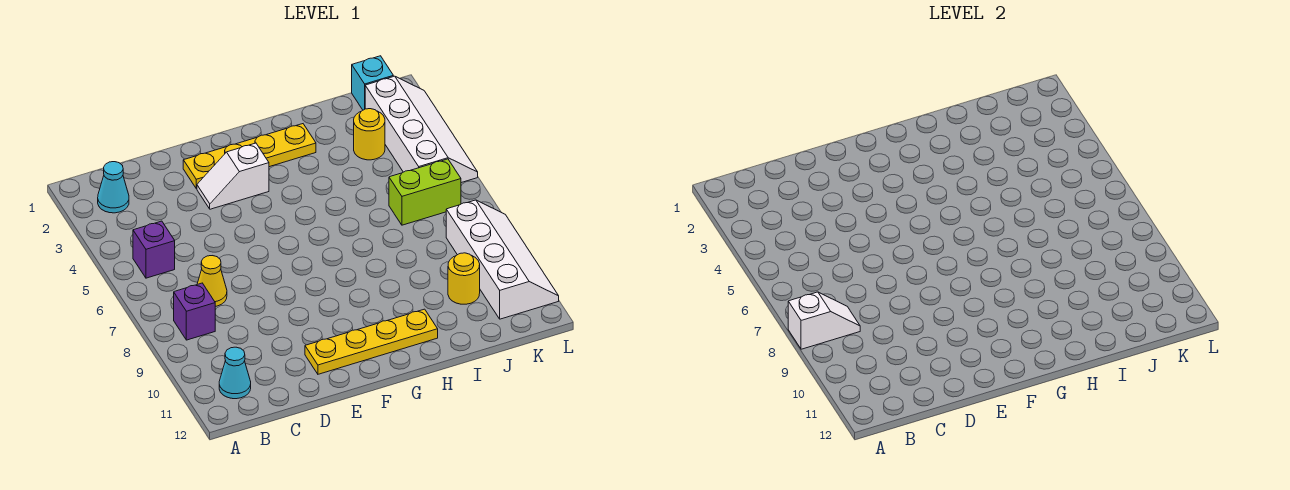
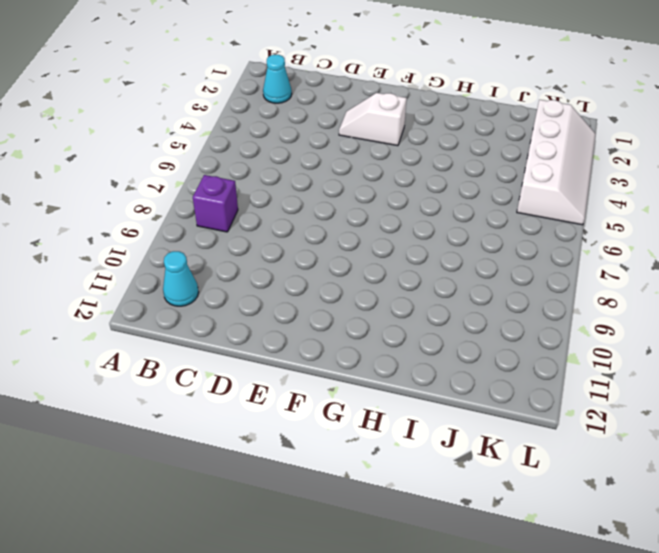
none -> purple brick B5 level 1
none -> yellow cone C7 level 1
none -> yellow plate E2:H2 level 1

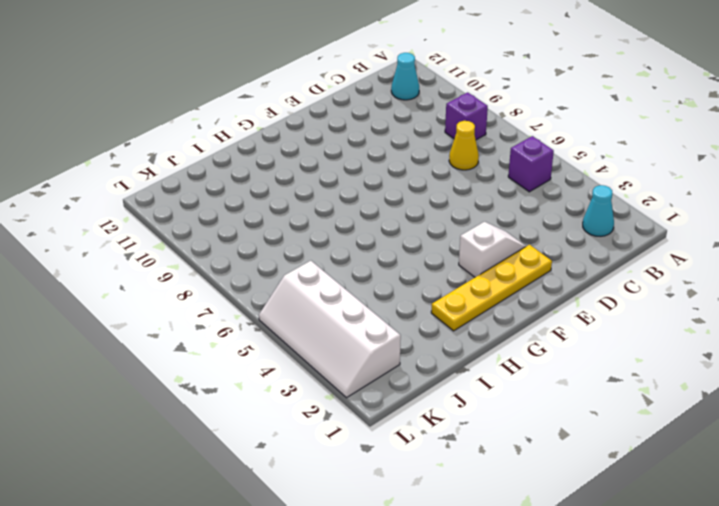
none -> yellow plate E11:H11 level 1
none -> yellow round brick J3 level 1
none -> lime brick J6:K6 level 1

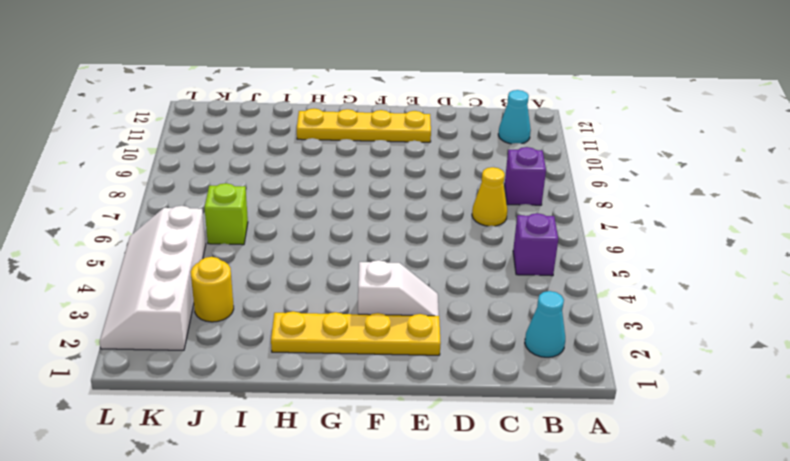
lime brick J6 level 1 -> lime brick J6:K6 level 1
none -> yellow round brick J10 level 1
none -> cyan brick K1 level 1
none -> white slope K8:L11 level 1 top K

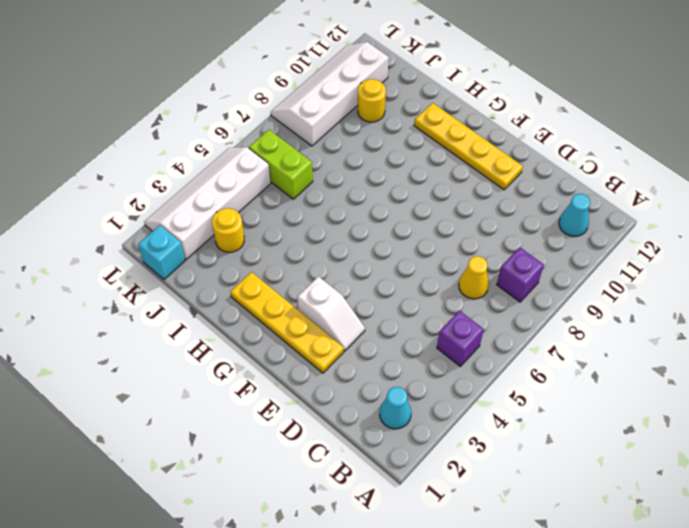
none -> white slope A8:B8 level 2 top A

